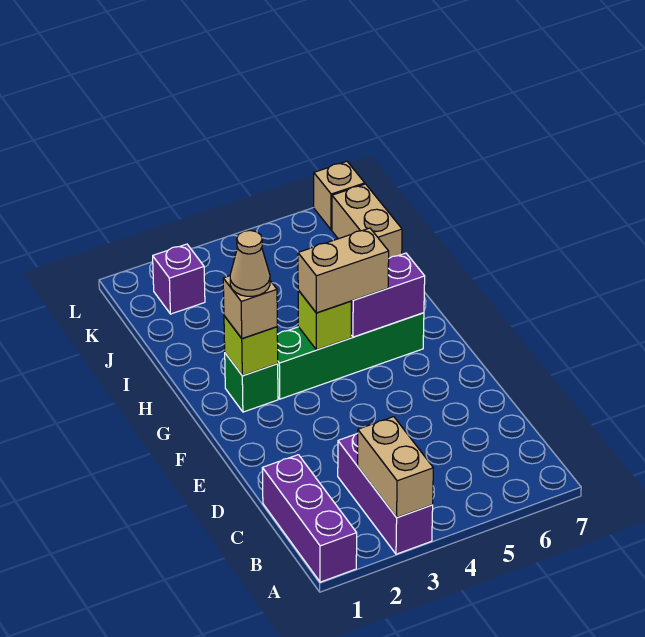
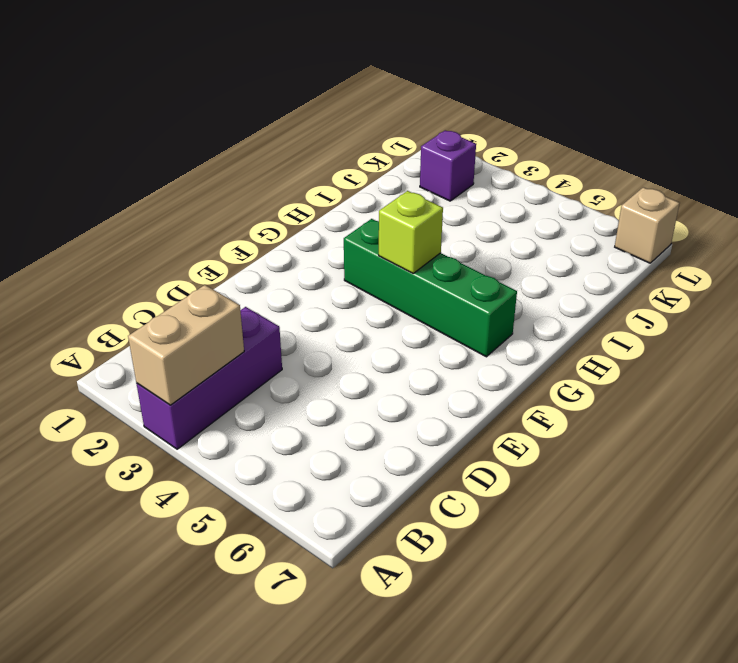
none -> purple brick A1:C1 level 1
none -> green brick G2 level 1
none -> tan brick J7:K7 level 1

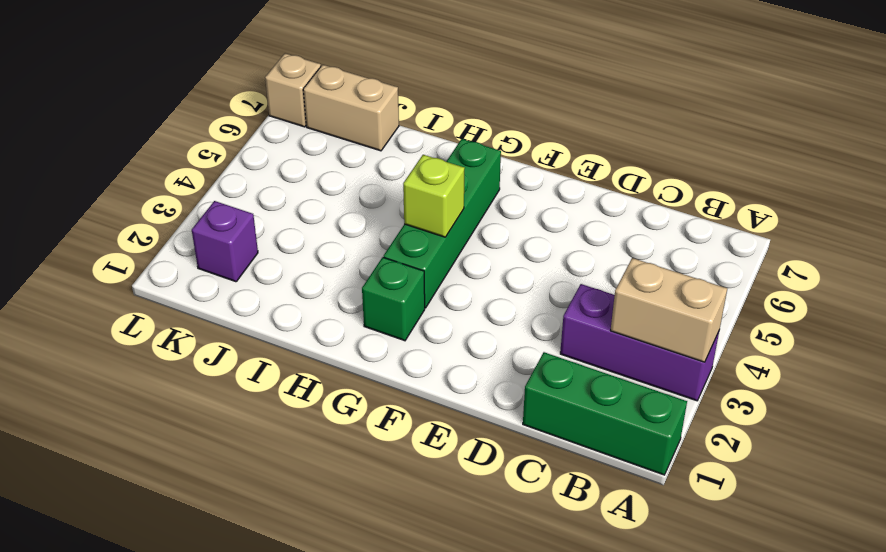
green brick A1:C1 level 1 -> purple brick A1:C1 level 1
none -> lime brick G2 level 2
none -> purple brick G5:G6 level 2
none -> tan brick G2 level 3

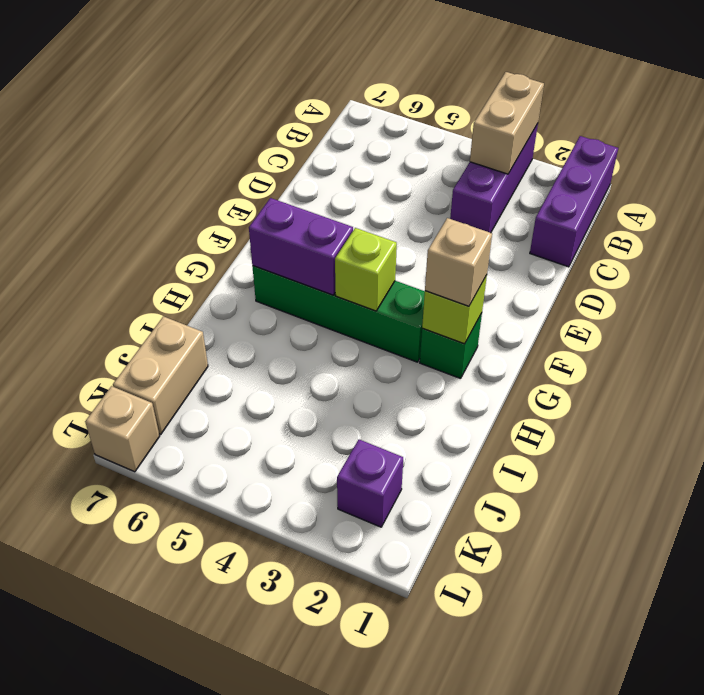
none -> tan brick G4:G5 level 3
none -> tan cone G2 level 4

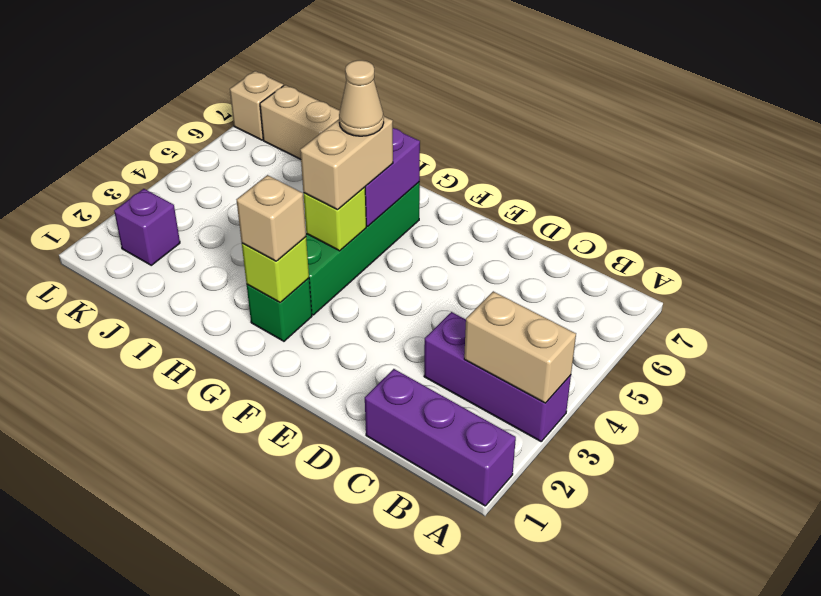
tan cone G5 level 4 -> tan cone G2 level 4

